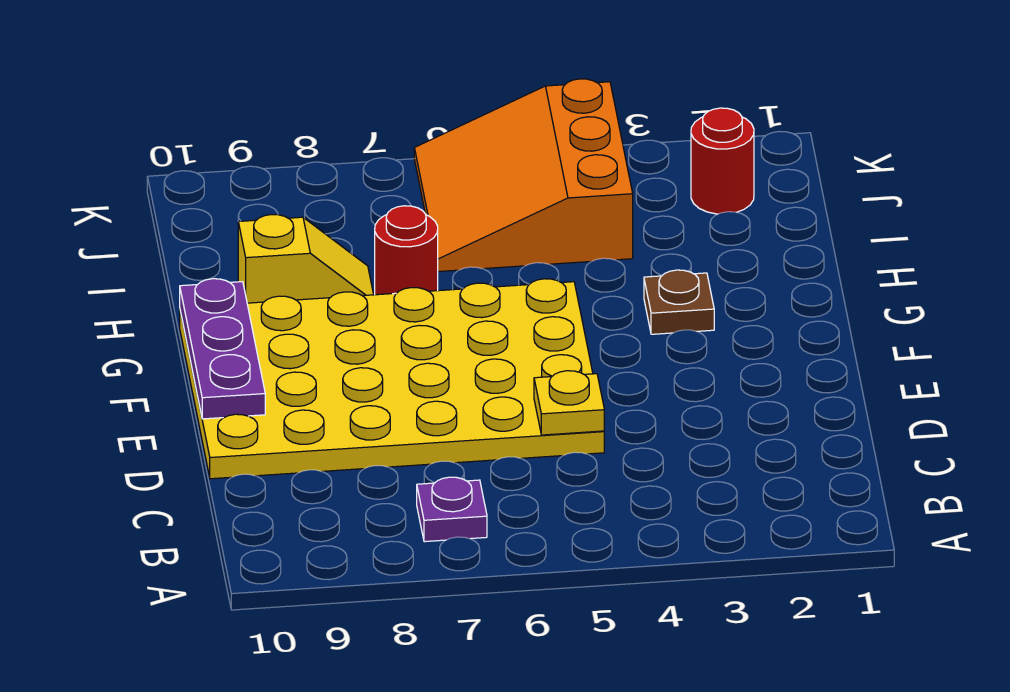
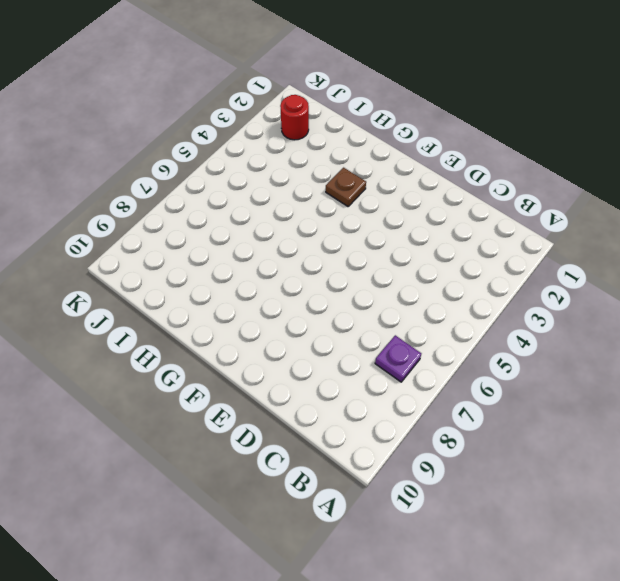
none -> yellow plate D5:G10 level 1
none -> red round brick H7 level 1

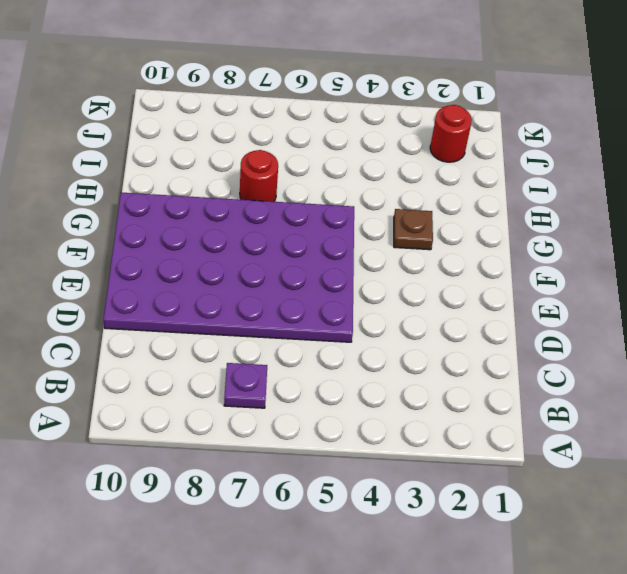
purple plate D5:G10 level 1 -> yellow plate D5:G10 level 1
none -> yellow slope H8:H9 level 1 top 9
none -> orange slope I4:K6 level 1 top 4

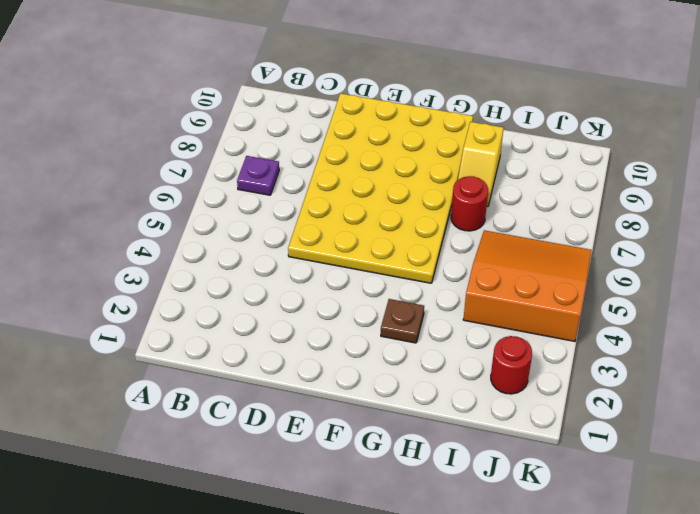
none -> yellow plate D5 level 2
none -> purple plate E10:G10 level 2

